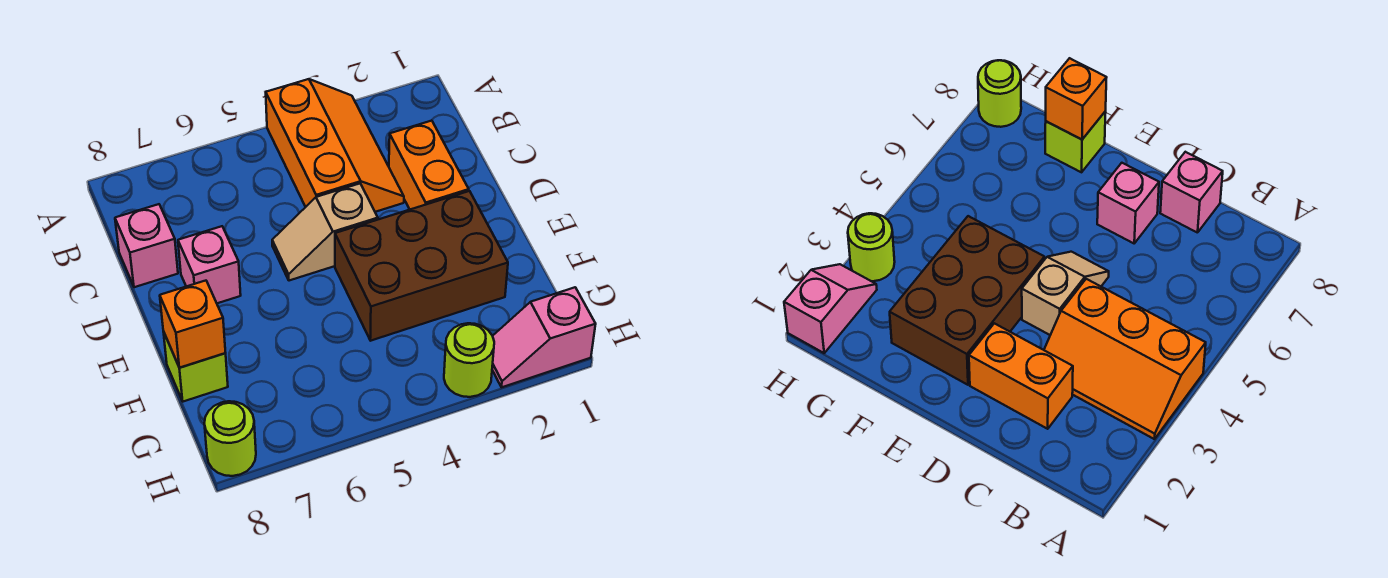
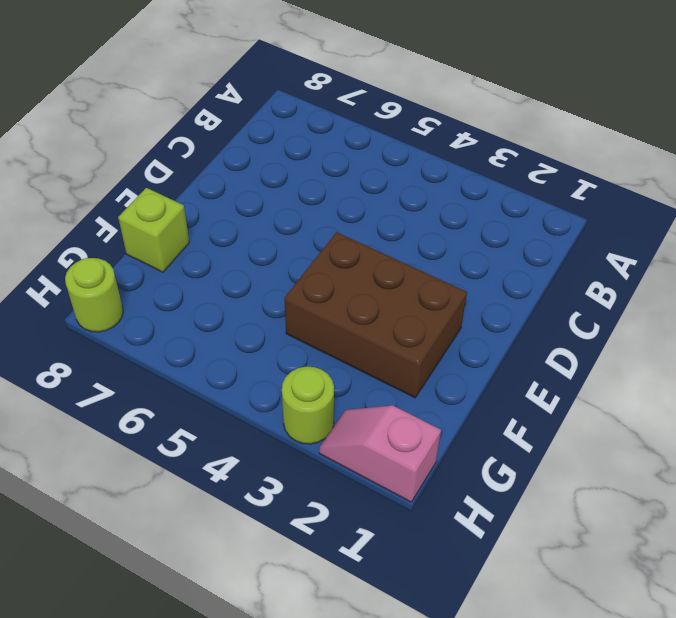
none -> orange slope A3:C4 level 1 top 4
none -> orange brick C2:D2 level 1

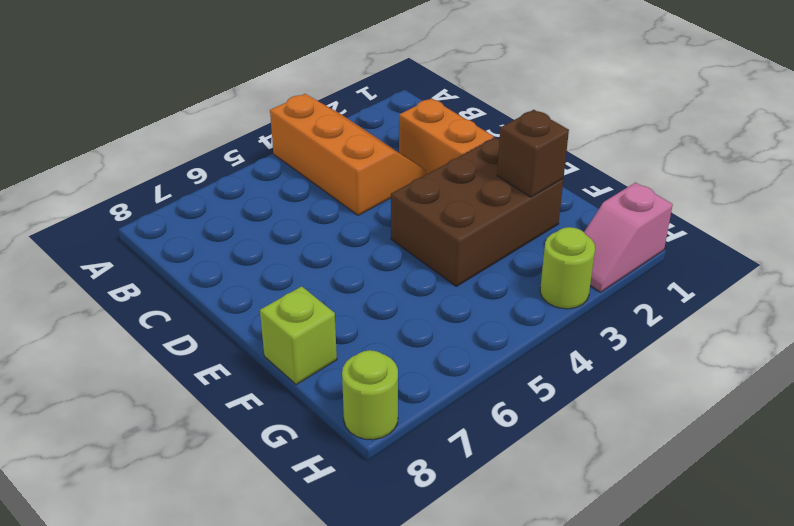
brown brick F2 level 2 -> none
none -> pink brick C8 level 1
none -> tan slope D4:D5 level 1 top 4

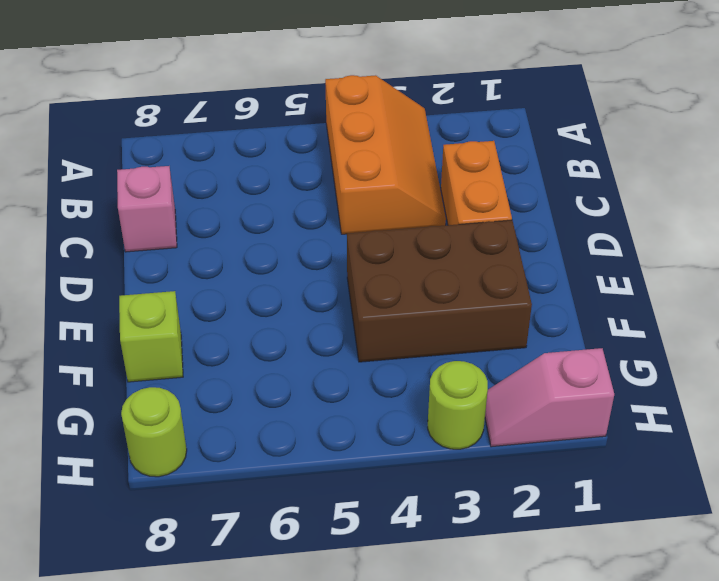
none -> tan slope D4:D5 level 1 top 4
none -> pink brick D7 level 1

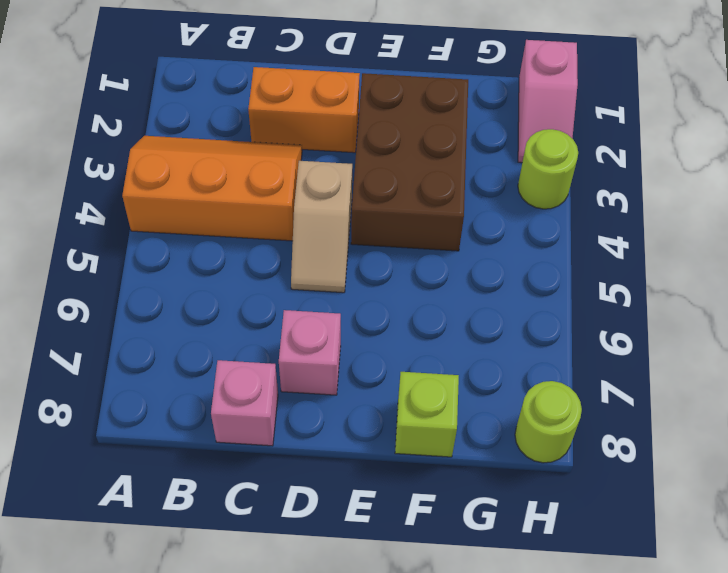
none -> orange brick F8 level 2

